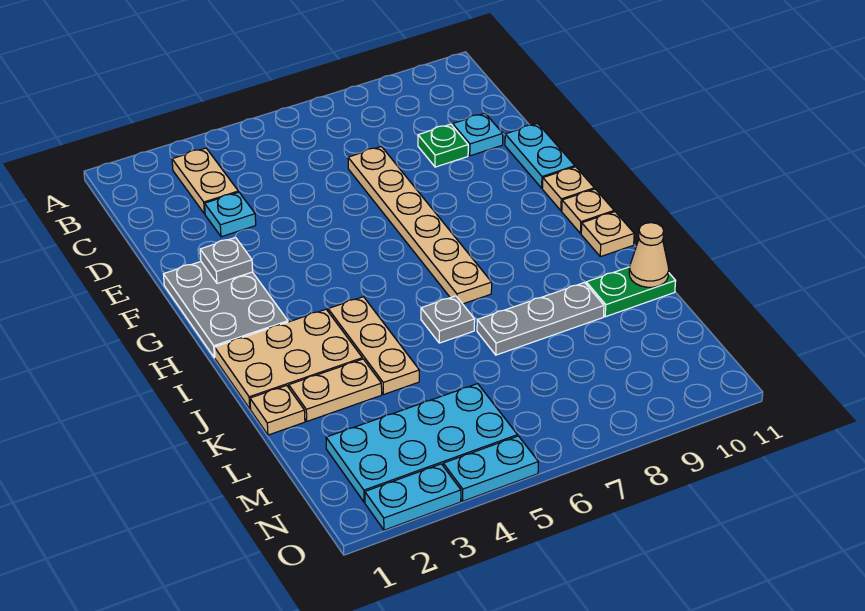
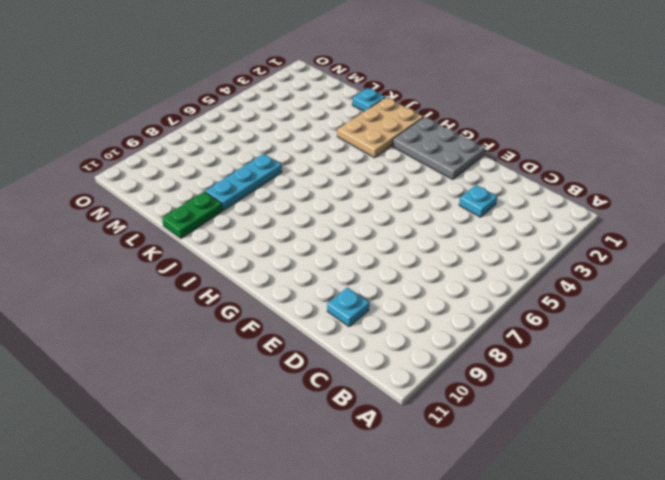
cyan plate K1 level 1 -> tan plate K1 level 1
cyan plate K7:K9 level 1 -> grey plate K7:K9 level 1
none -> tan plate B3:C3 level 1
none -> tan plate D7:I7 level 1
none -> green plate D9 level 1

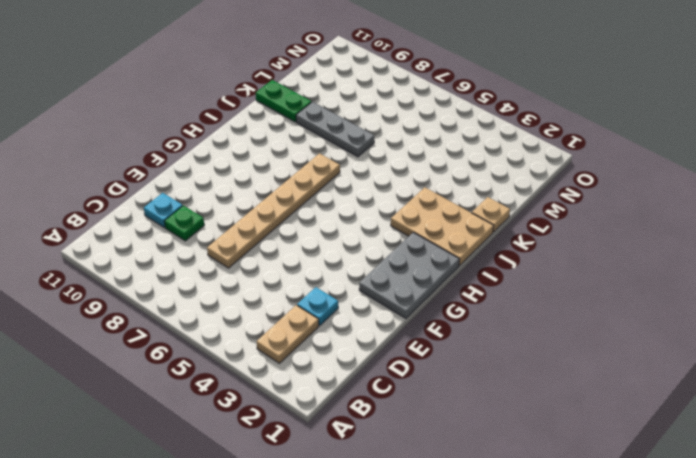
none -> cyan plate E11:F11 level 1
none -> tan plate G11 level 1
none -> tan plate H11 level 1

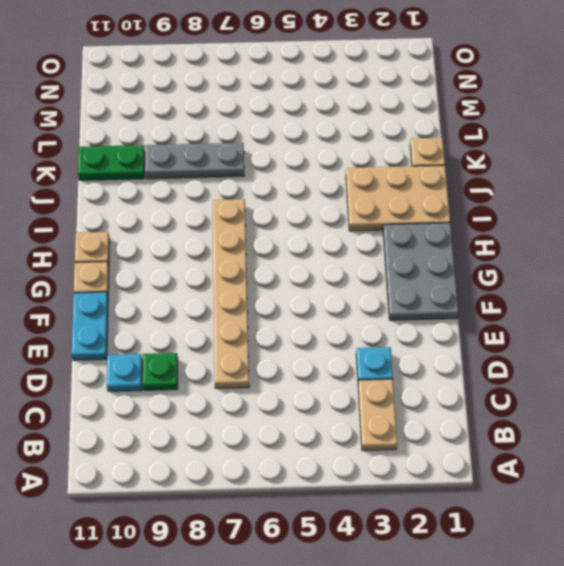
none -> tan plate I4:K4 level 1
none -> tan plate I11 level 1
none -> grey plate J6 level 1

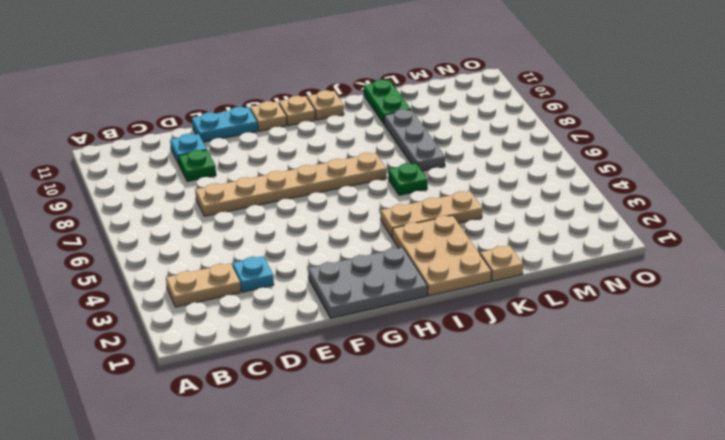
green plate J6 level 1 -> grey plate J6 level 1
none -> tan plate K2:K3 level 1
none -> cyan plate M2:N5 level 1
none -> cyan plate O2:O3 level 1

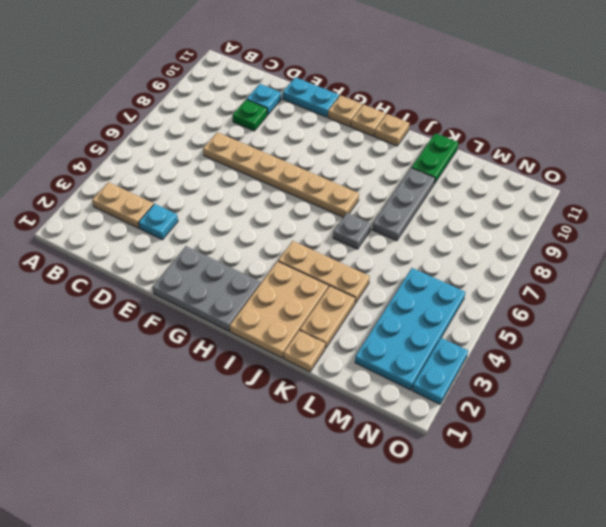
none -> cyan plate O4:O5 level 1
none -> grey plate F2 level 2
none -> tan cone K11 level 2

